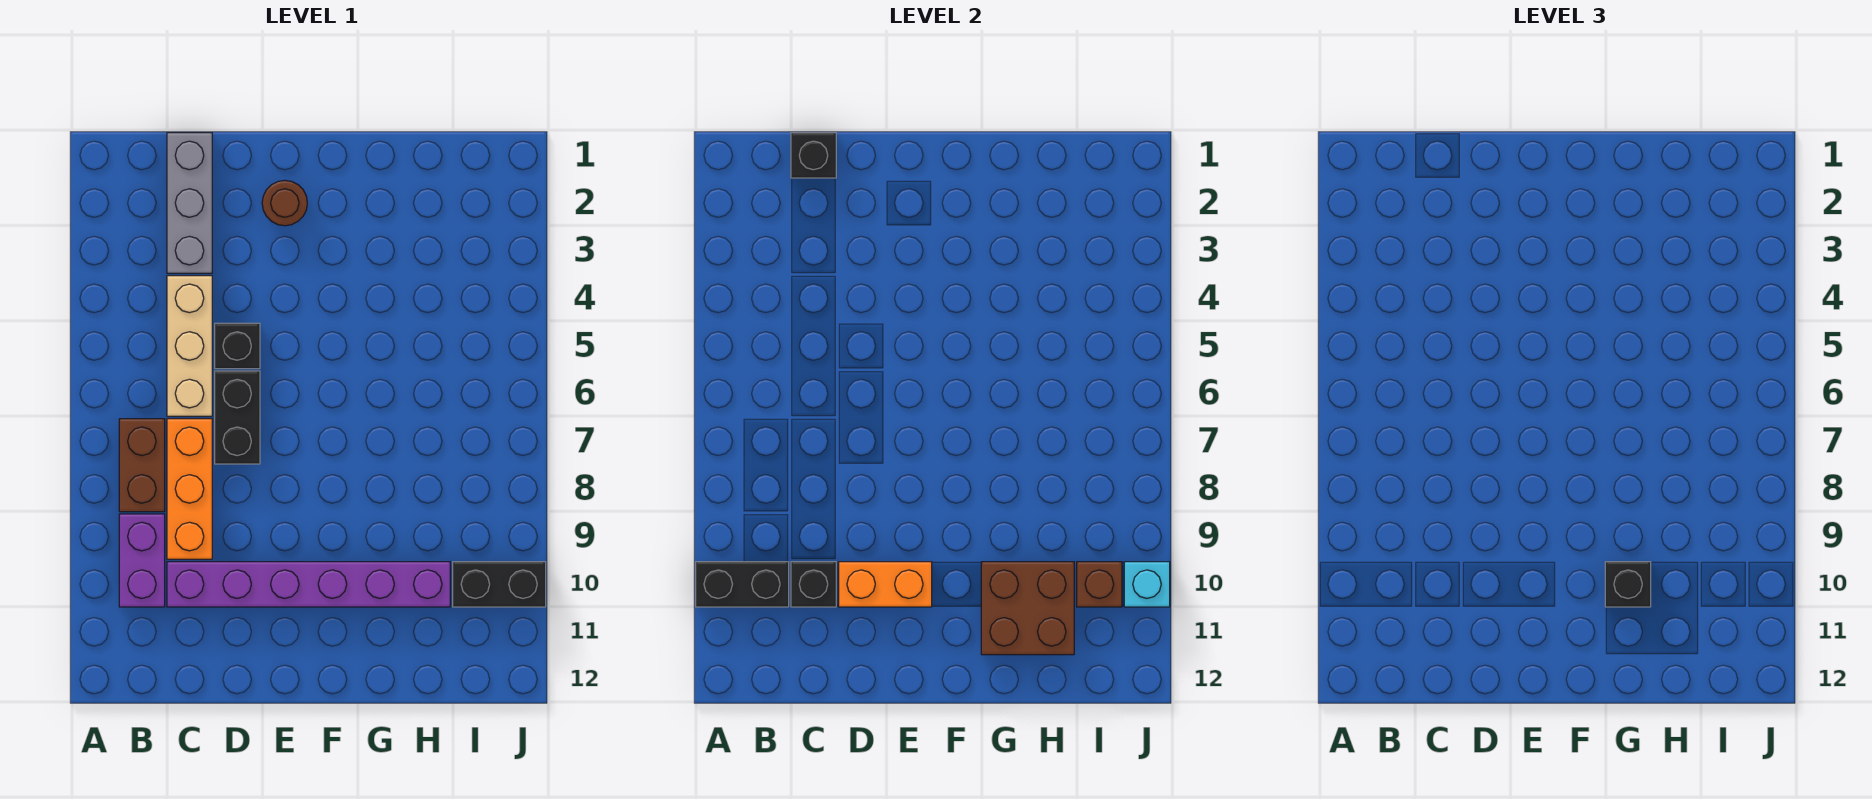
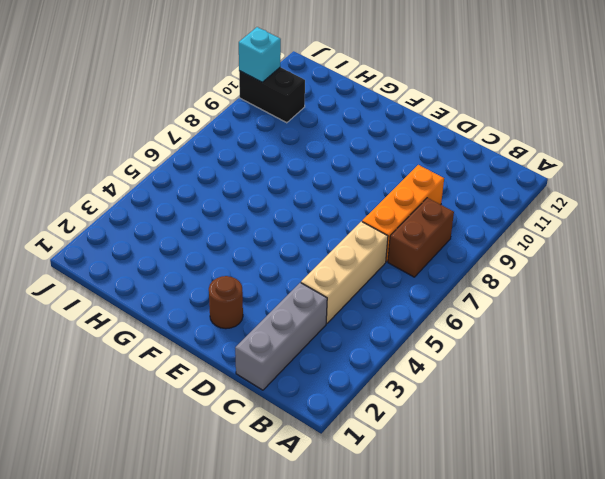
none -> purple brick B9:B10 level 1
none -> purple brick C10:H10 level 1
none -> black brick D5 level 1

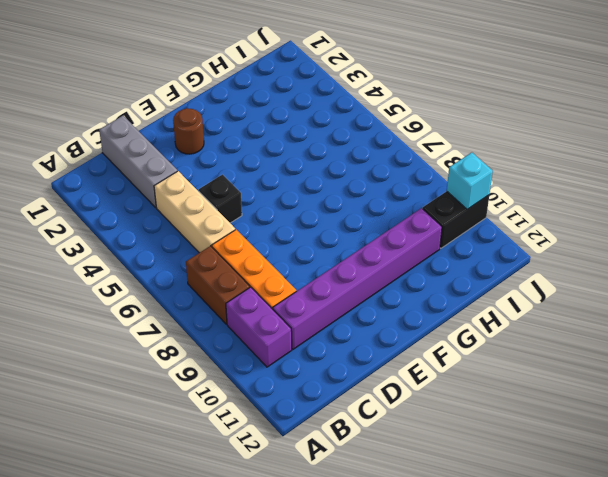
none -> black brick D6:D7 level 1
none -> black brick A10:B10 level 2
none -> black brick C1 level 2

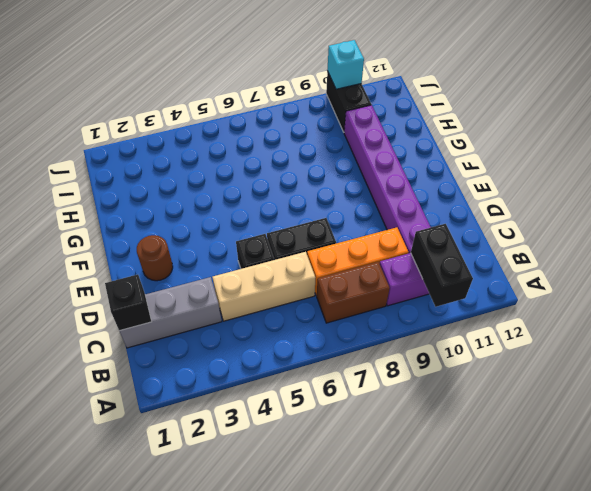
none -> black brick C10 level 2
none -> orange brick D10:E10 level 2
none -> brown brick G10:H11 level 2

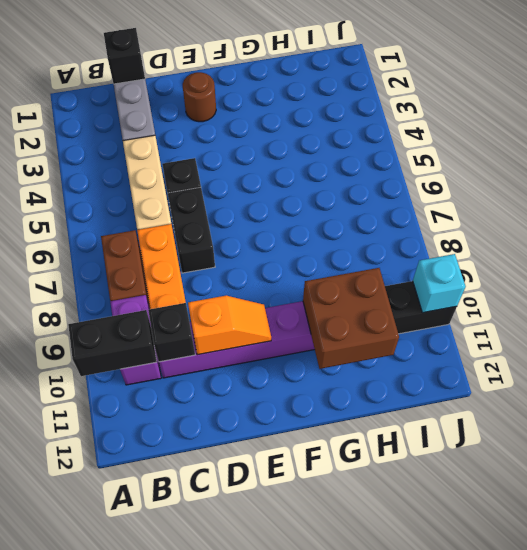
orange slope D10:E10 level 2 top D -> orange brick D10:E10 level 2
none -> brown brick I10 level 2
none -> black brick G10 level 3

